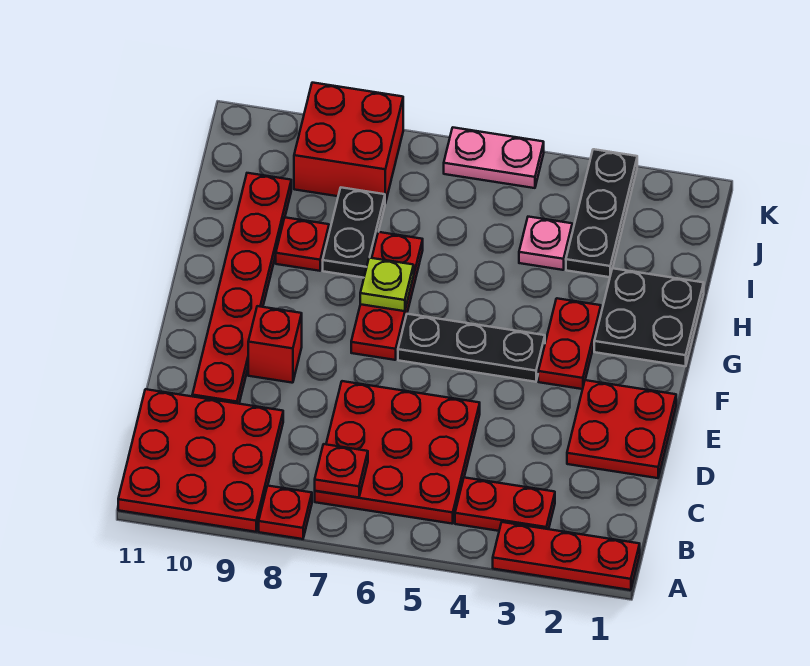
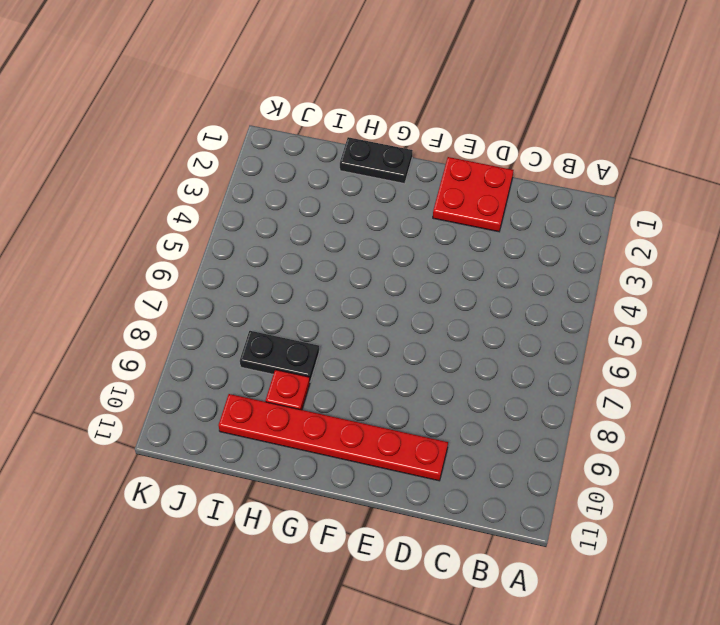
black plate G1:H1 level 1 -> black plate G1:H2 level 1
none -> red plate A1:A3 level 1
none -> red plate A8 level 1
none -> red plate A9:C11 level 1

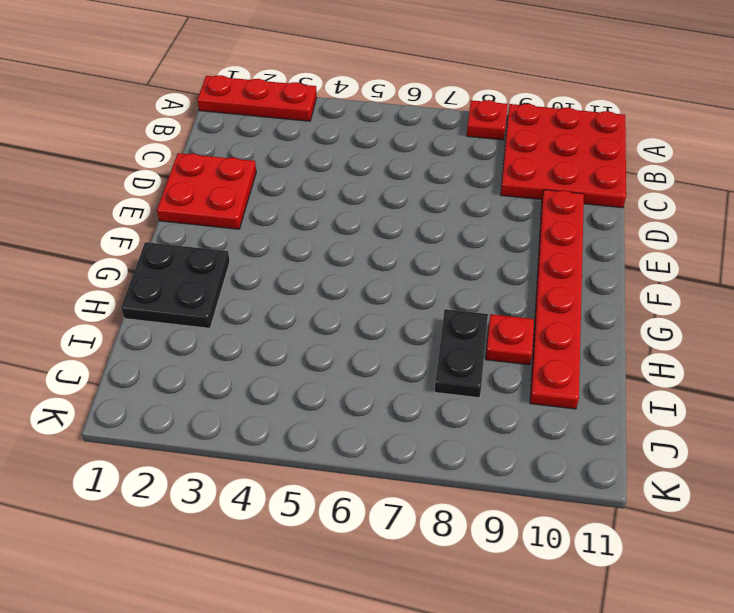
none -> red plate B3:B4 level 1
none -> red plate B5:D7 level 1
none -> red brick E9 level 1

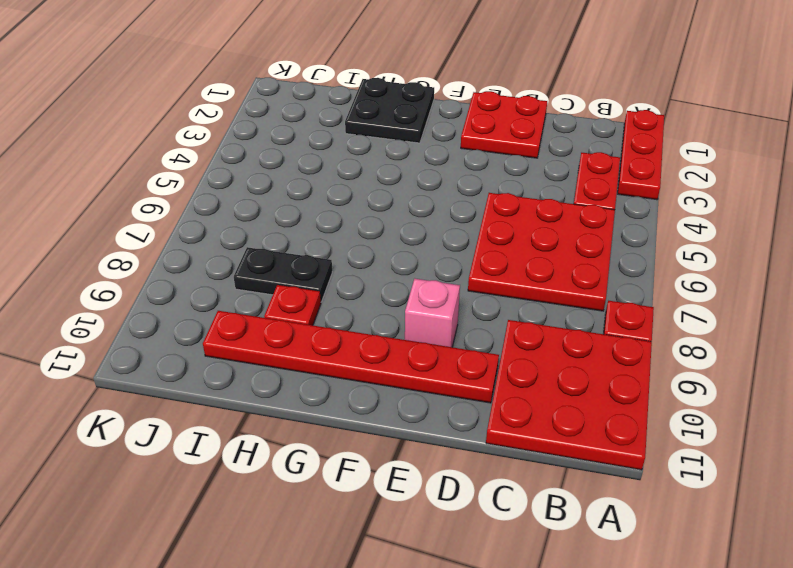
pink brick E9 level 1 -> red brick E9 level 1
none -> red plate F3:G3 level 1
none -> black plate F4:F6 level 1
none -> red plate F7:H7 level 1

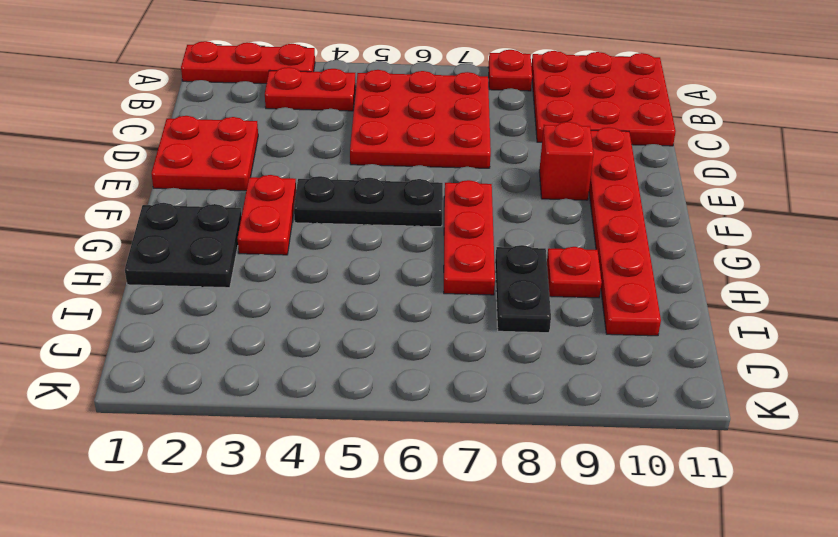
none -> black plate I3:K3 level 1
none -> pink plate I4 level 1
none -> red brick J8:K9 level 1

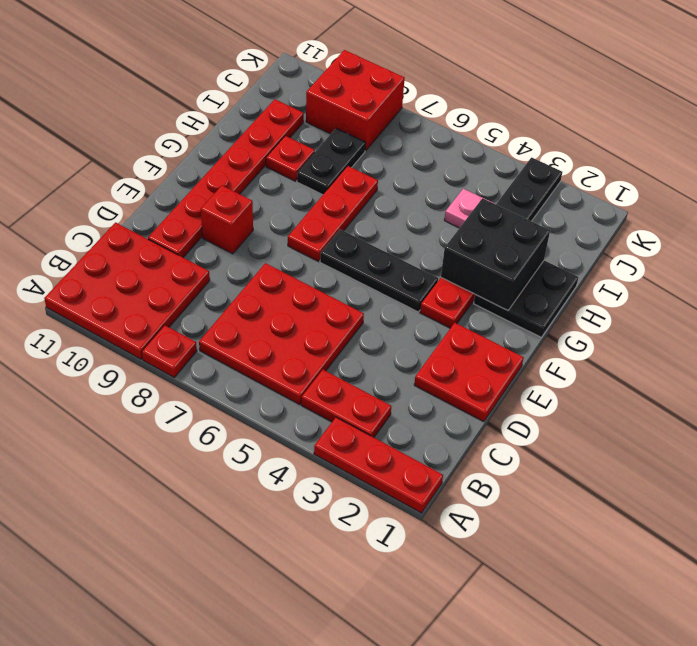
black brick G2:H3 level 2 -> none
none -> pink plate K5:K6 level 1
none -> red plate B7 level 2
none -> lime plate G7 level 2

